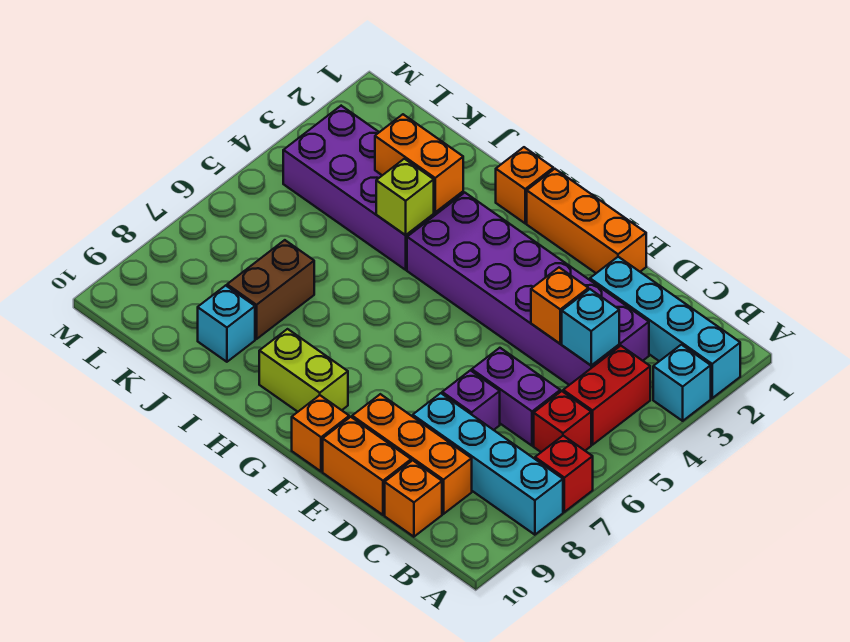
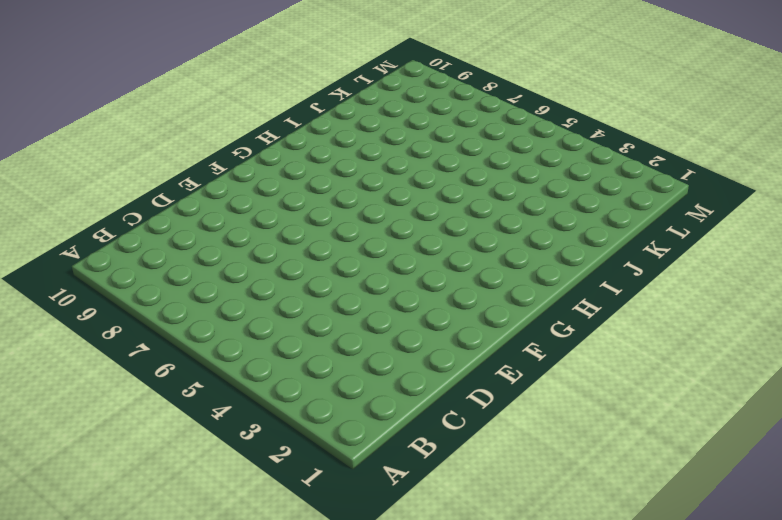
none -> cyan brick A2:D2 level 1
none -> cyan brick A3 level 1
none -> red brick A7 level 1

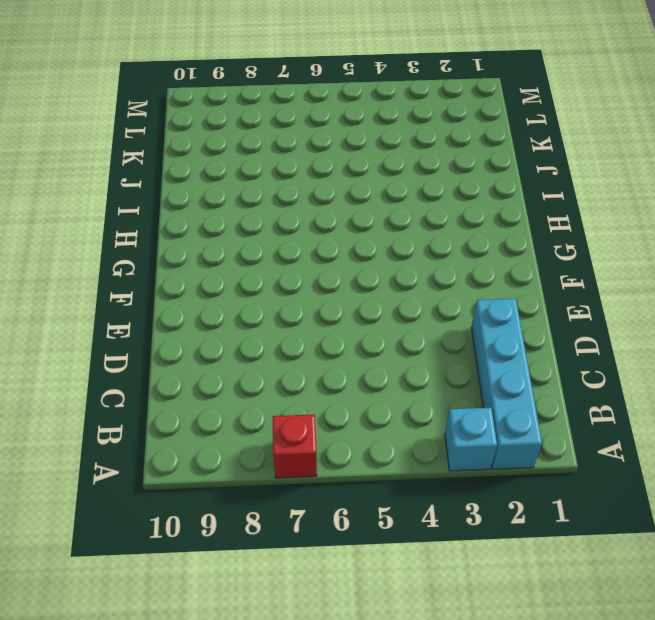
none -> cyan brick A8:D8 level 1
none -> red brick B4:B5 level 1
none -> red brick B6 level 1

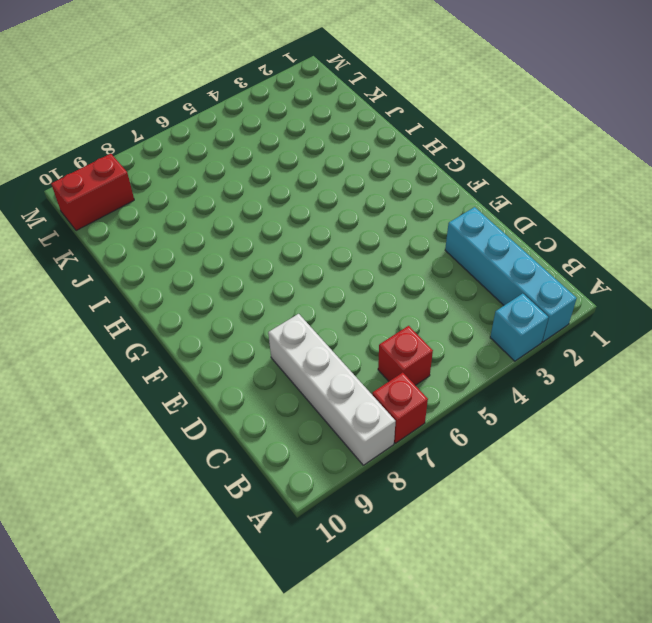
white brick A8:D8 level 1 -> cyan brick A8:D8 level 1
red brick L9:L10 level 1 -> red brick B4:B5 level 1
none -> purple brick C3:H4 level 1
none -> purple brick C6:D6 level 1
none -> orange brick C9:E9 level 1

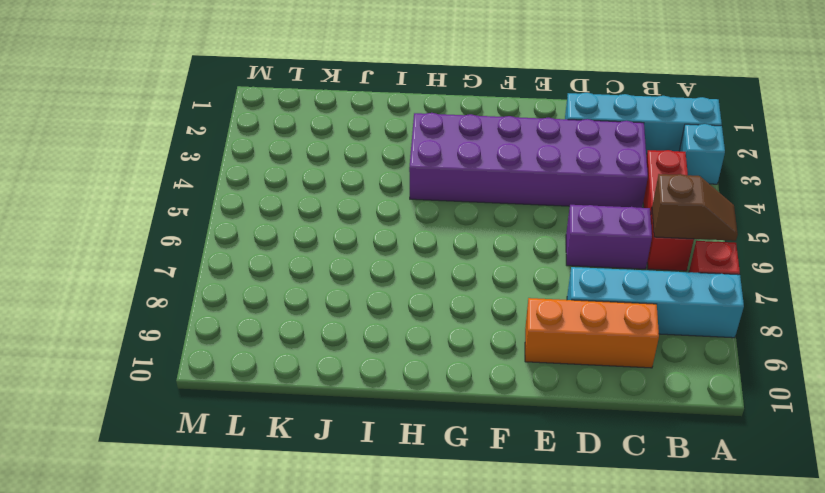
brown slope A6:B6 level 2 top B -> none
none -> orange brick C10 level 1
none -> purple brick D7 level 1
none -> orange brick D10:E10 level 1

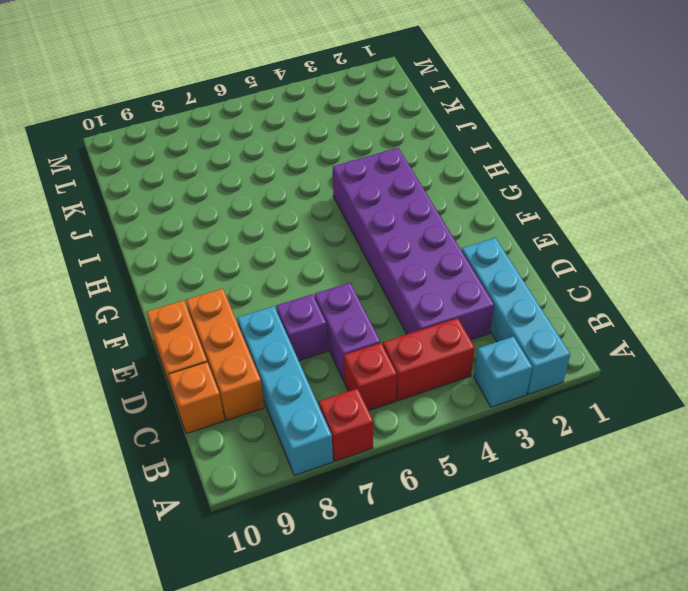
none -> orange brick E1:G1 level 1
none -> orange brick F10 level 1
none -> lime brick G9:H9 level 1

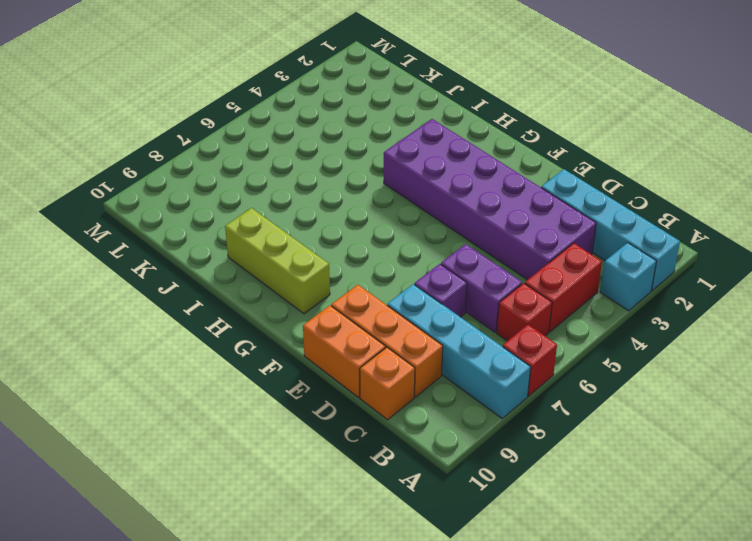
lime brick G9:I9 level 1 -> lime brick G9:H9 level 1
none -> orange brick E1:G1 level 1
none -> orange brick F10 level 1
none -> orange brick H1 level 1

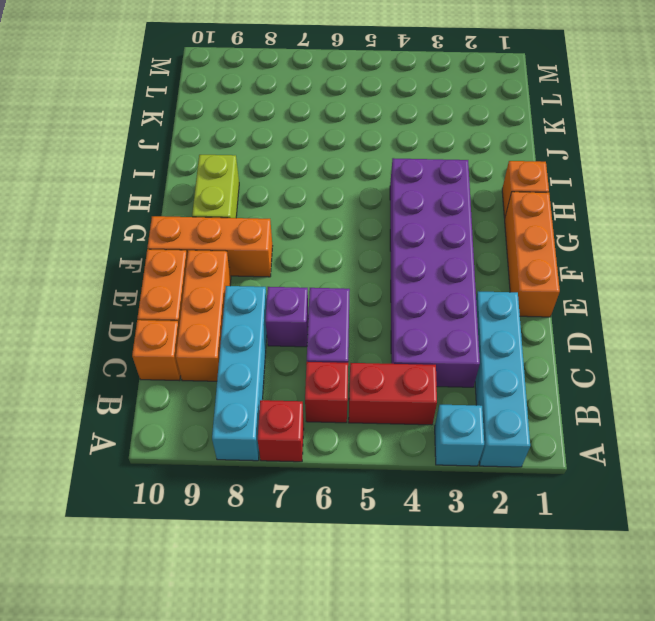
orange brick F8:F10 level 1 -> orange brick F10 level 1
none -> purple brick I3:L4 level 1
none -> brown brick J7:J8 level 1
none -> cyan brick J9 level 1

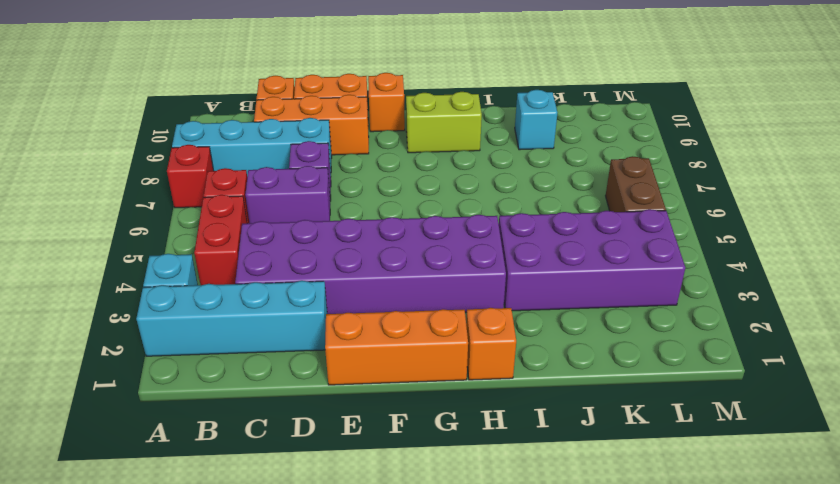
brown brick L5:L6 level 1 -> brown brick J7:J8 level 1
none -> cyan brick C4 level 2
none -> orange brick D4 level 2
none -> orange brick I3:J3 level 2

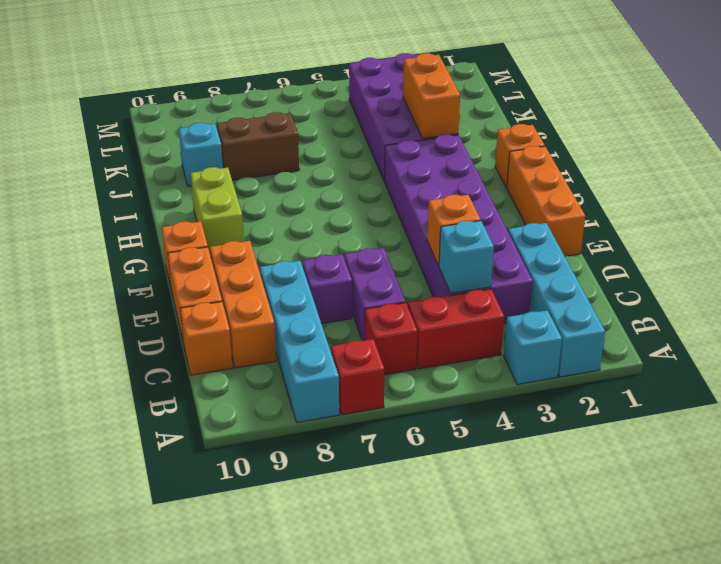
none -> lime brick I4 level 2

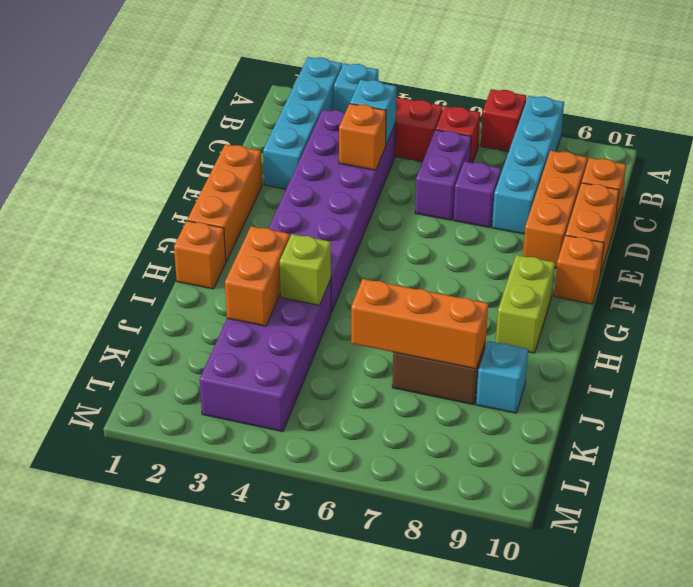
orange brick J6:J8 level 2 -> none

